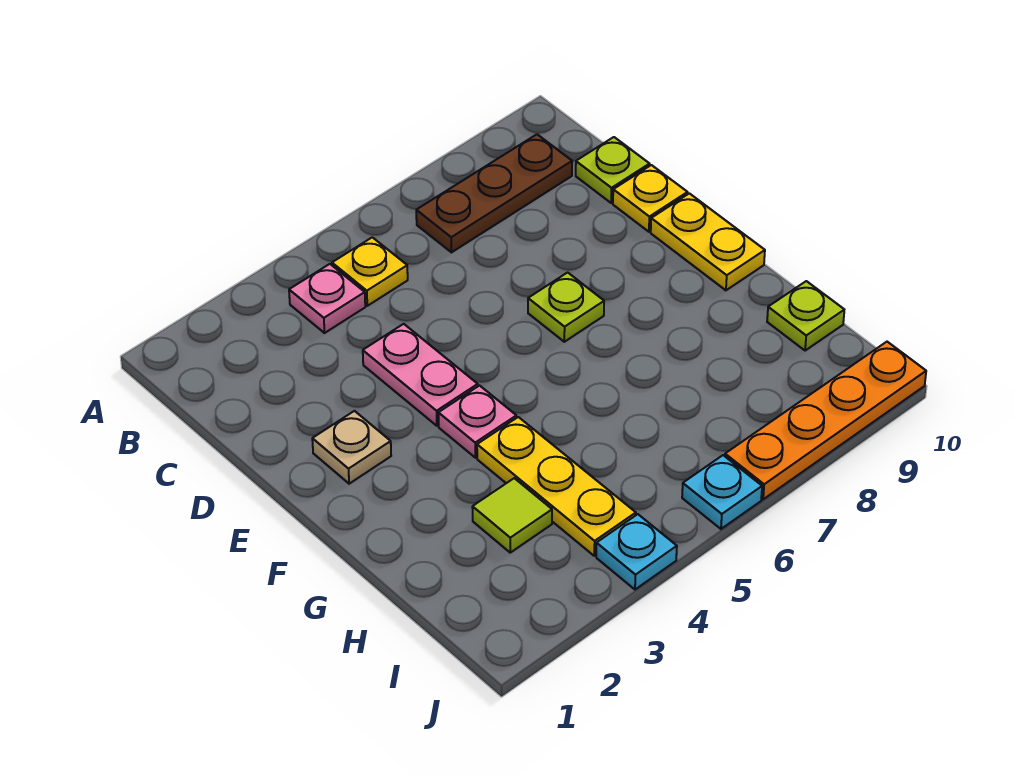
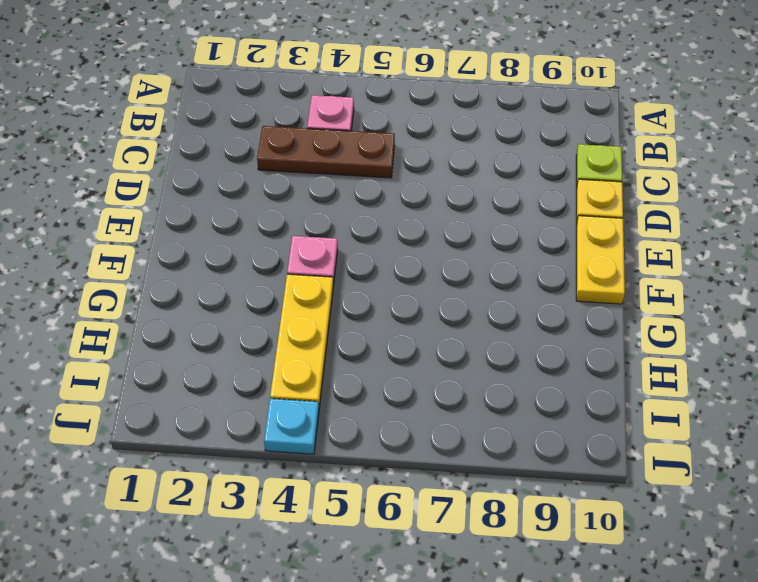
brown plate C3:C5 level 1 -> brown plate B7:B9 level 1
none -> yellow plate B5 level 1
none -> pink plate D4:E4 level 1
none -> tan plate E2 level 1

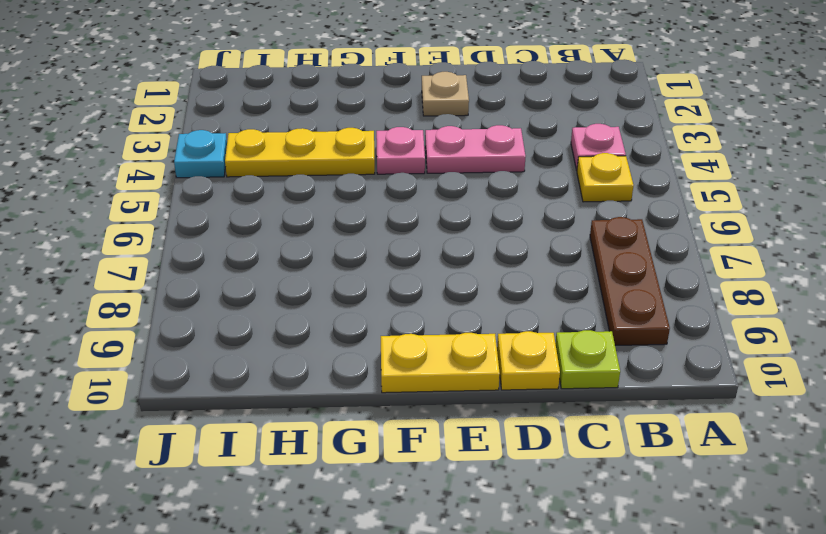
none -> lime plate E7 level 1
none -> lime tile H3 level 1
none -> lime plate H10 level 1

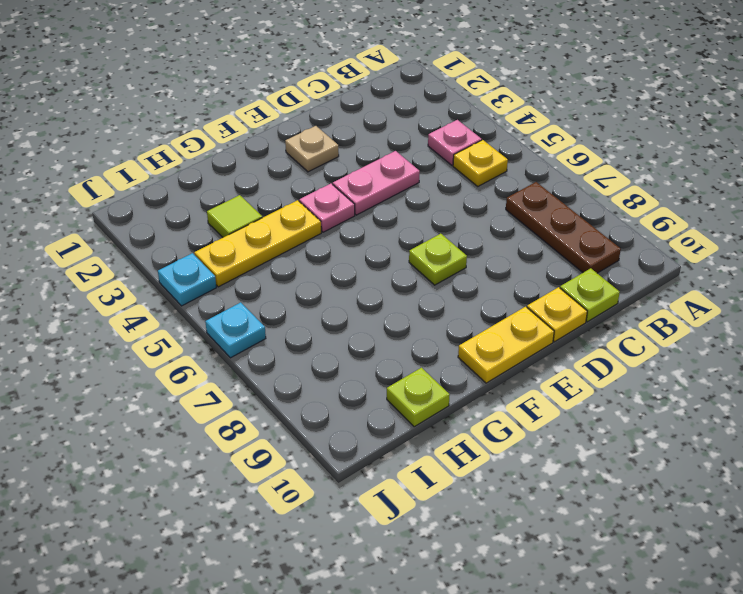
none -> orange plate J7:J10 level 1

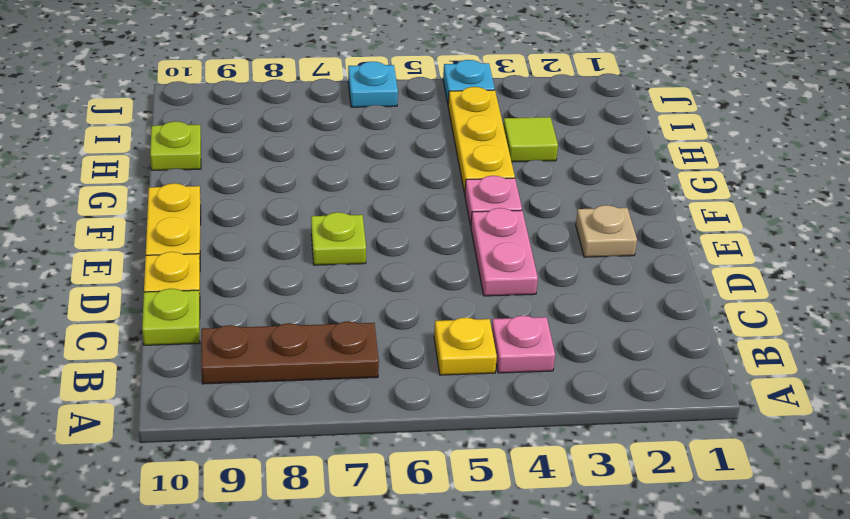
none -> orange plate J7:J10 level 1

